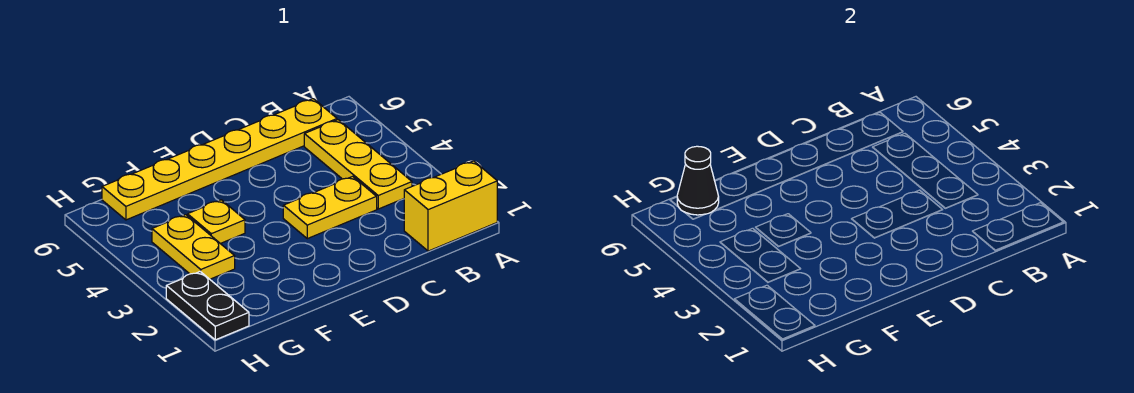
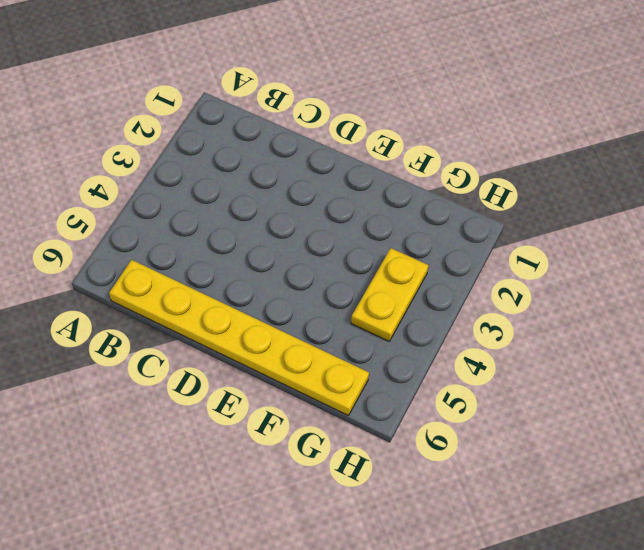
none -> yellow brick A1:B1 level 1
none -> yellow plate B3:B5 level 1

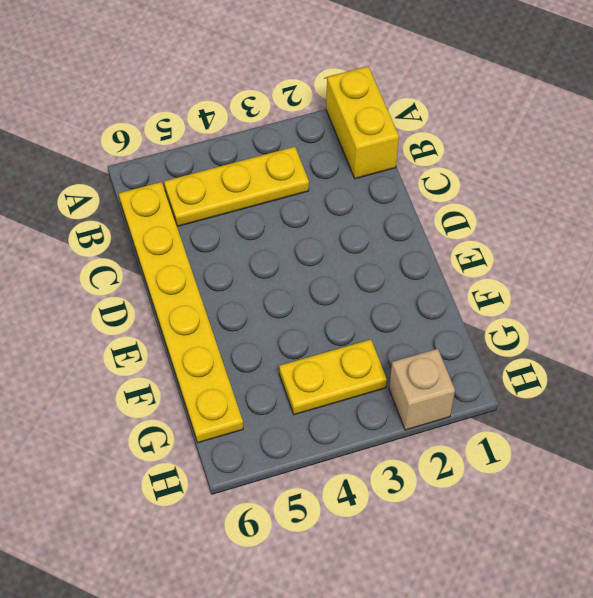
tan brick H2 level 1 -> black plate H1:H2 level 1
none -> yellow plate C3:D3 level 1
none -> yellow plate F4 level 1

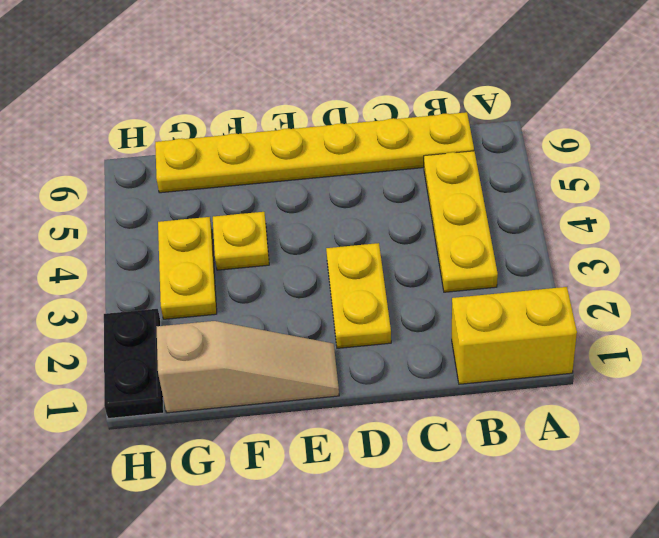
yellow plate D2:D3 level 1 -> yellow plate C3:D3 level 1
tan slope E1:G1 level 1 top G -> none
none -> black cone G6 level 2

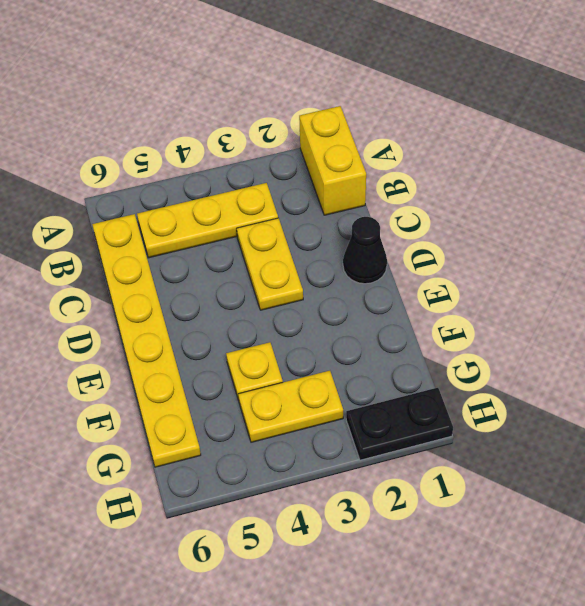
black cone D1 level 1 -> black cone G6 level 2

